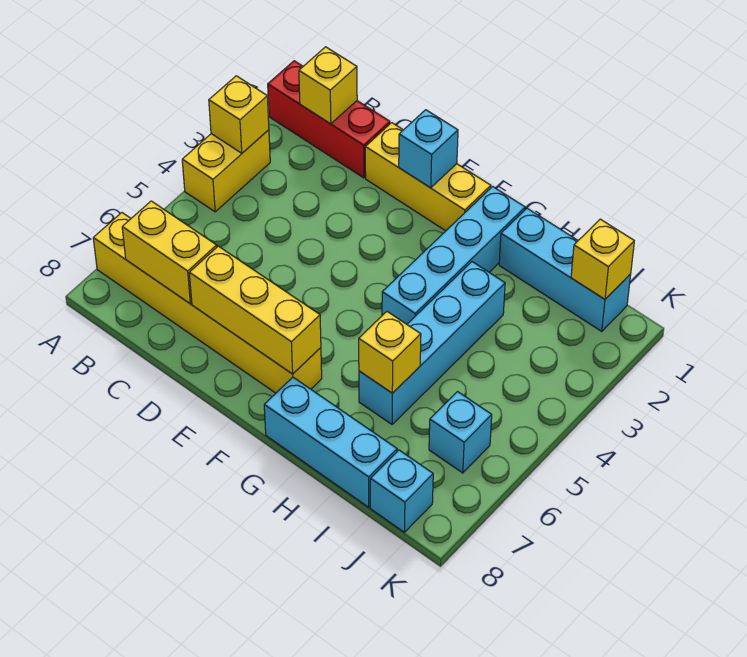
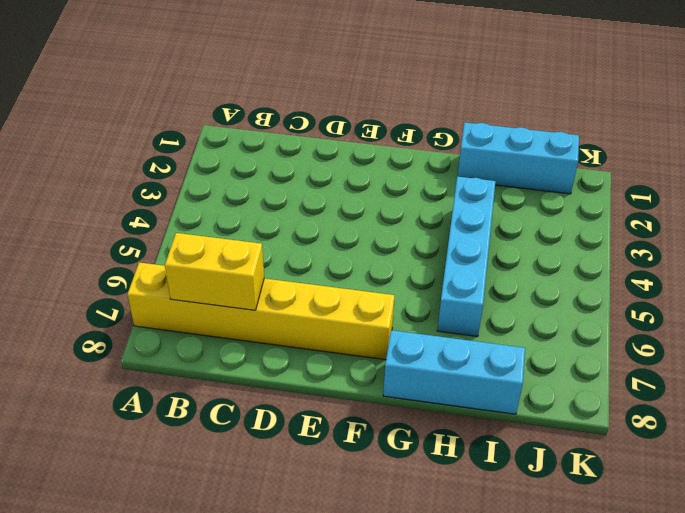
none -> red brick A1:C1 level 1
none -> yellow brick A3:A4 level 1
none -> yellow brick D1:F1 level 1

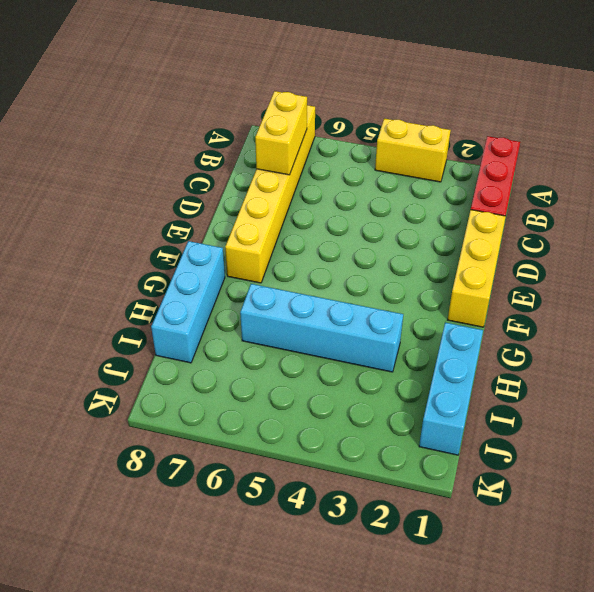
none -> cyan brick G1:G4 level 1
none -> cyan brick J6 level 1
none -> cyan brick J8 level 1

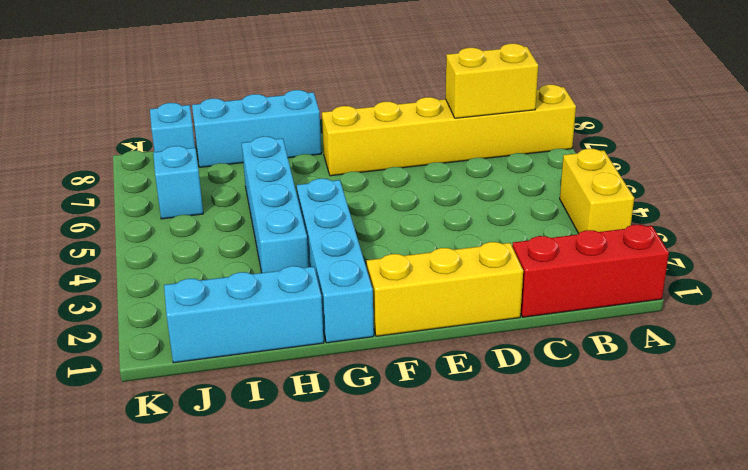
none -> yellow brick A3 level 2
none -> yellow brick B1 level 2
none -> yellow brick D7:F7 level 2

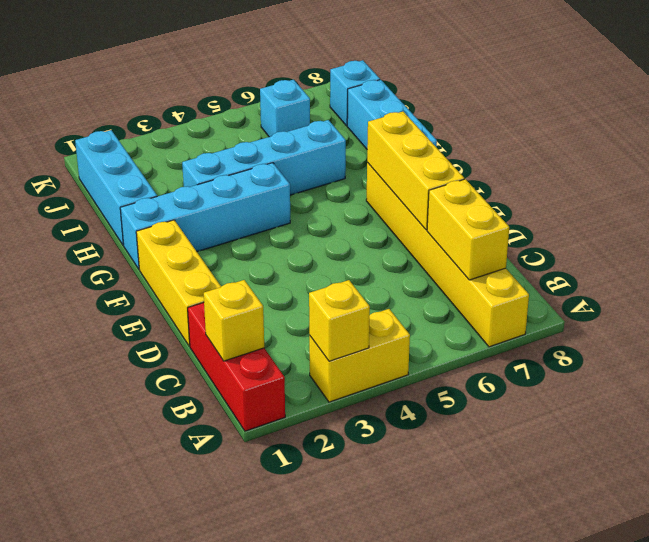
none -> cyan brick E1 level 2
none -> yellow brick H6 level 2
none -> yellow brick J1 level 2

